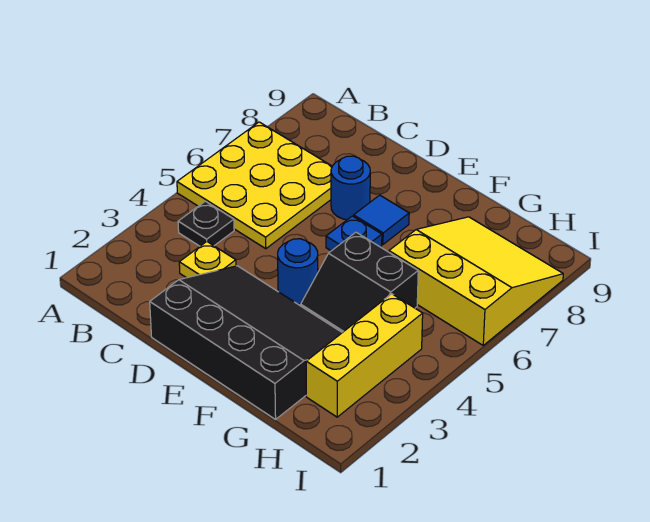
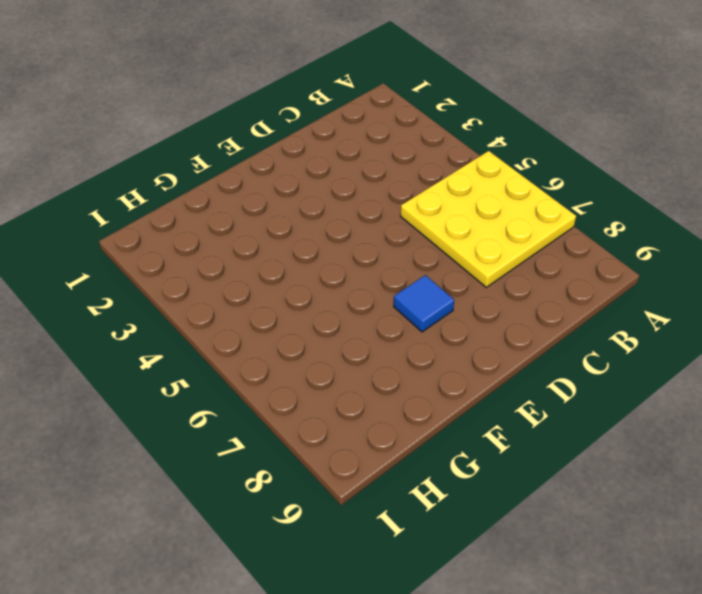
none -> black plate B4 level 1
none -> yellow plate C3 level 1

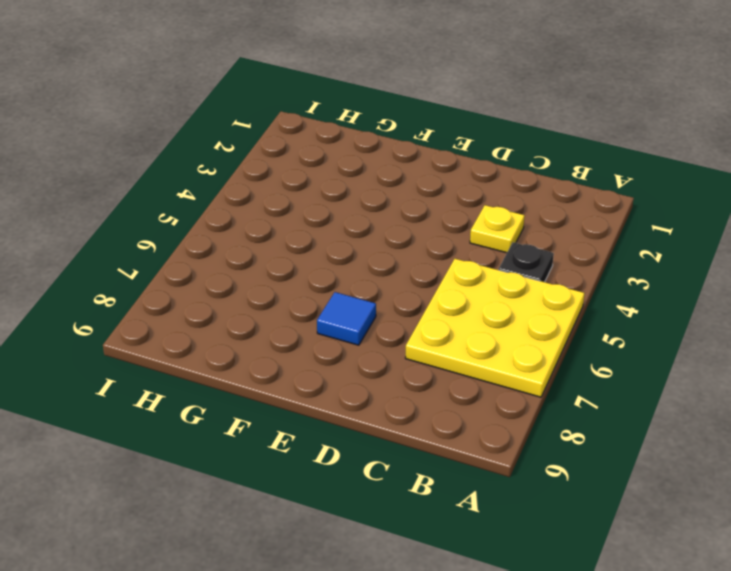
none -> black slope D1:G3 level 1 top 1
none -> blue round brick D7 level 1

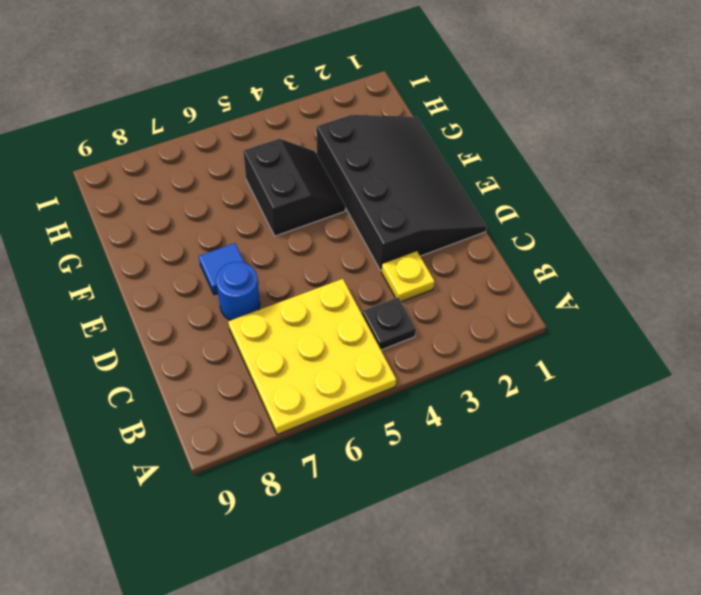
black slope D1:G3 level 1 top 3 -> black slope D1:G3 level 1 top 1
none -> blue round brick E4 level 1
none -> blue plate E6 level 1

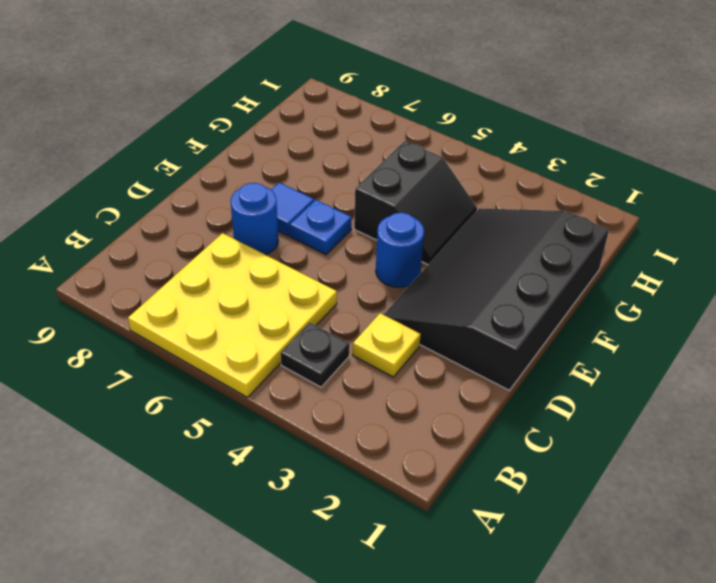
none -> yellow slope G6:I8 level 1 top 6
none -> yellow brick H2:H4 level 1

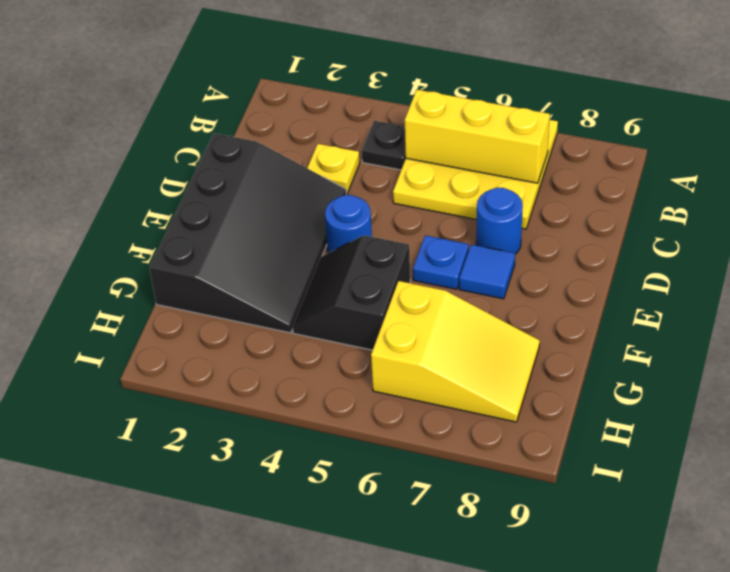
yellow brick B5:B7 level 2 -> yellow brick H2:H4 level 1
yellow slope G6:H8 level 1 top 6 -> yellow slope G6:I8 level 1 top 6

